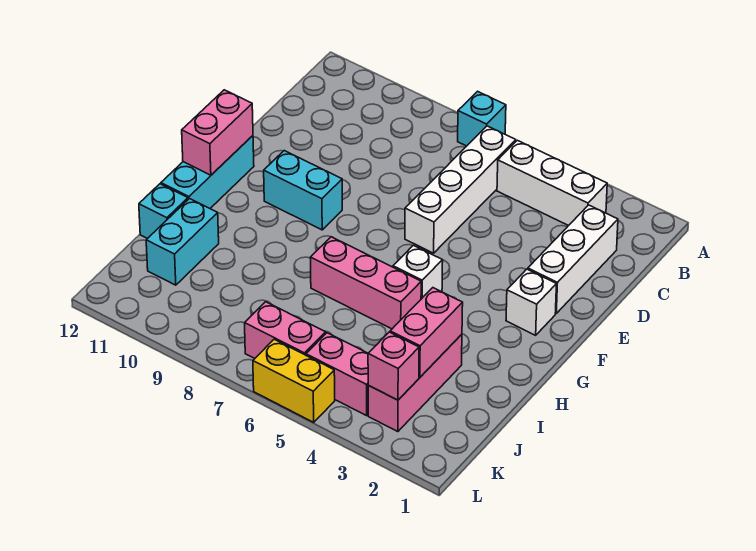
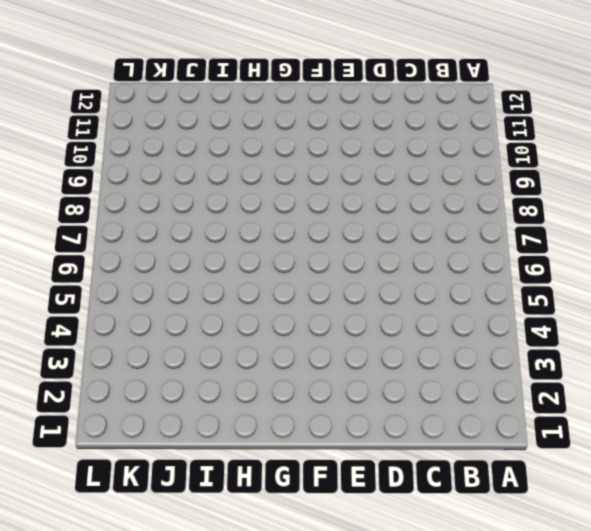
none -> cyan brick A7 level 1
none -> white brick B3:B5 level 1
none -> white brick B6:E6 level 1

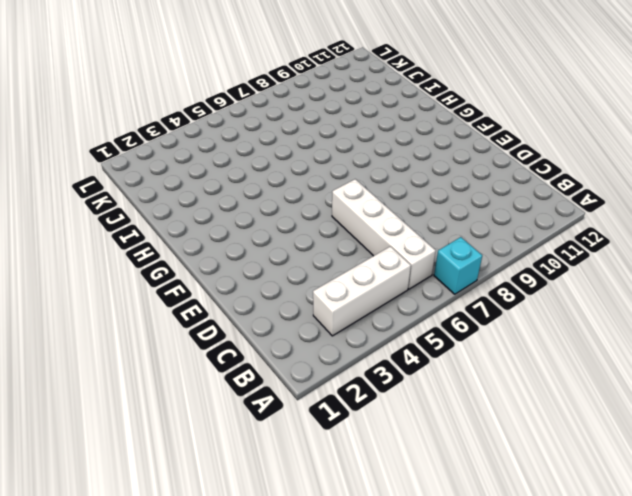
none -> white brick C2:E2 level 1
none -> white brick F2 level 1
none -> cyan brick F9:F10 level 1

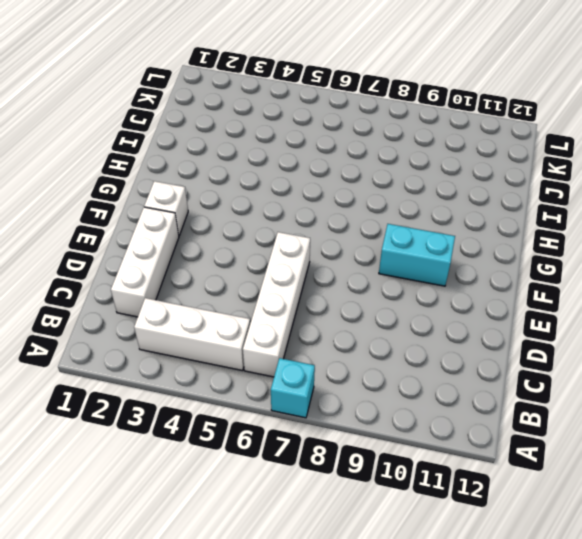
none -> cyan brick F12:H12 level 1
none -> white brick G5 level 1
none -> pink brick H5:H7 level 1

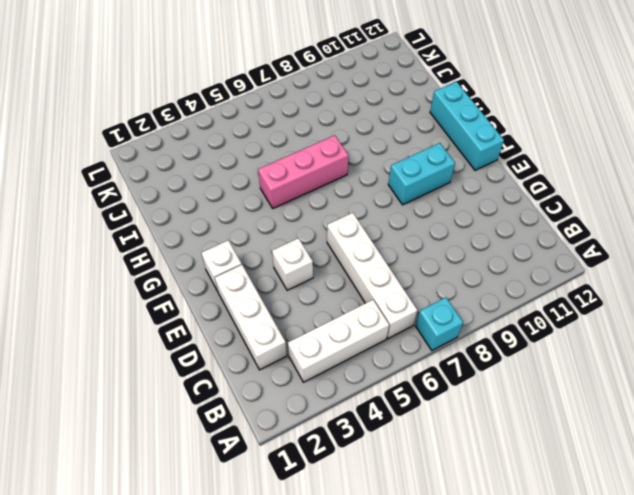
white brick E4 level 1 -> white brick G5 level 1
none -> pink brick I3:K3 level 1
none -> cyan brick I11:J11 level 1
none -> cyan brick I12 level 1

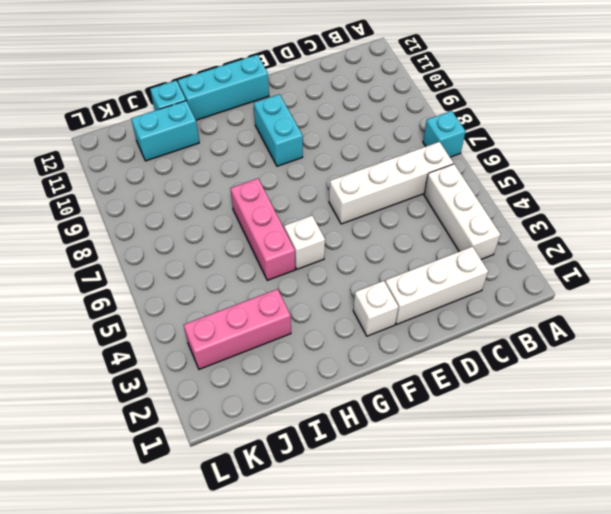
none -> pink brick K4:K5 level 1
none -> pink brick K6:K7 level 1
none -> yellow brick L5:L6 level 1

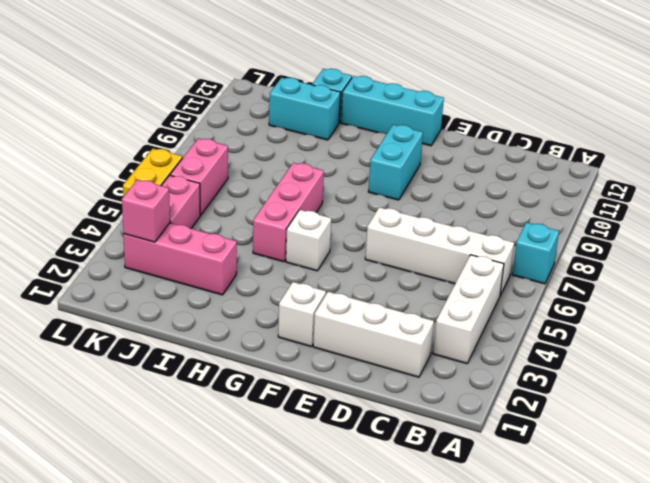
none -> pink brick F12:G12 level 2
none -> pink brick I3:J3 level 2

